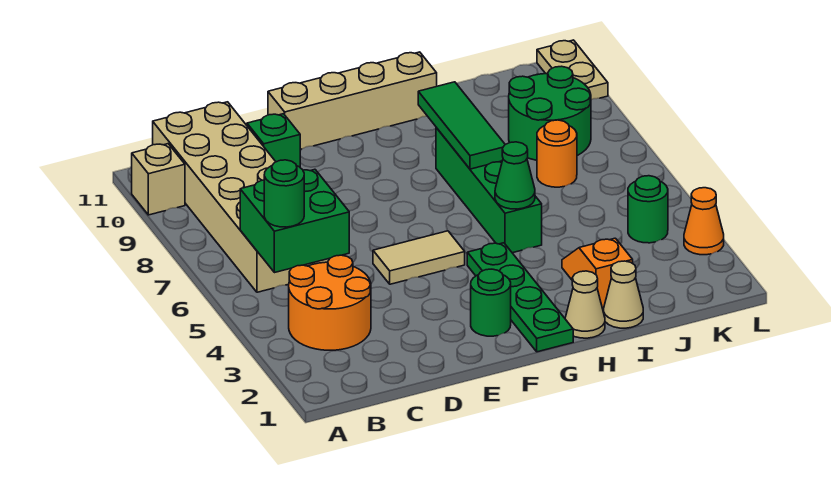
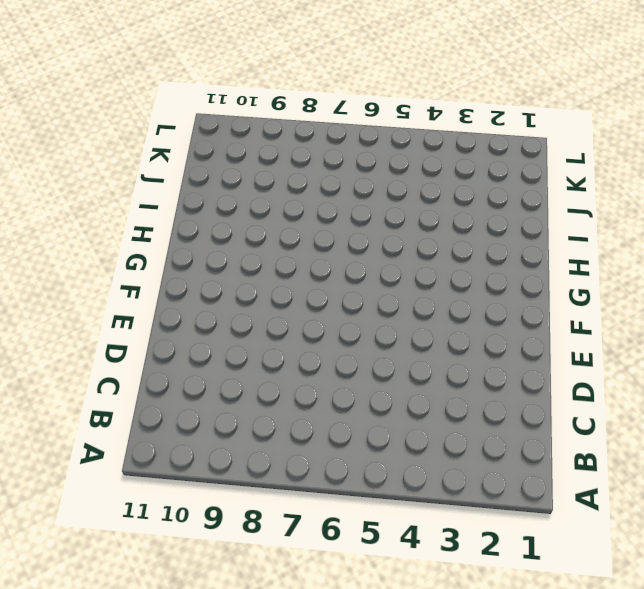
none -> tan brick A10 level 1
none -> orange round brick B3:C4 level 1
none -> tan brick B6:C11 level 1

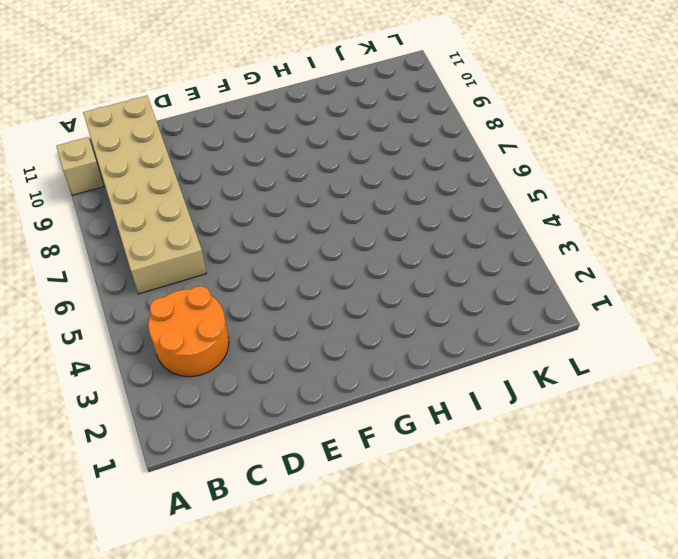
none -> green brick D10 level 1
none -> tan tile E5:F5 level 1
none -> tan brick E11:H11 level 1

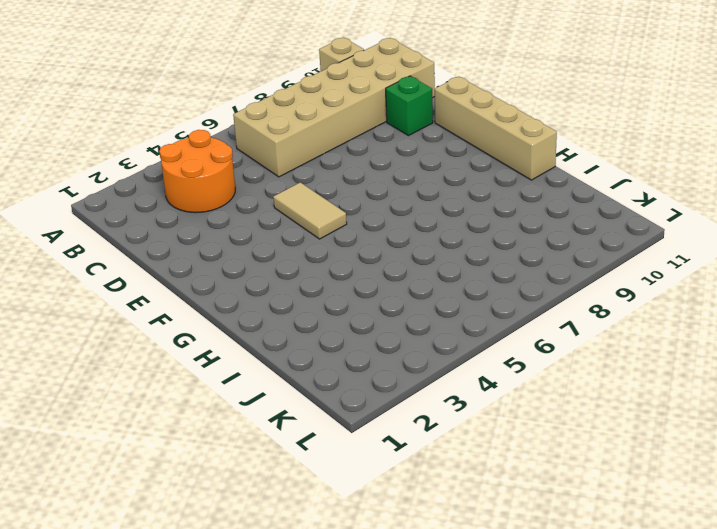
none -> green round brick F2 level 1
none -> green plate G1:G4 level 1
none -> tan cone H1 level 1

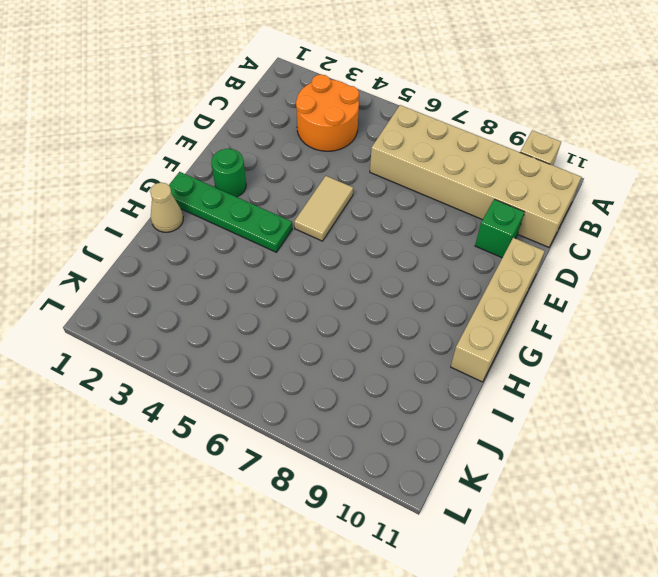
none -> green brick H5:H8 level 1
none -> tan cone I1 level 1
none -> orange slope I2:I3 level 1 top 2

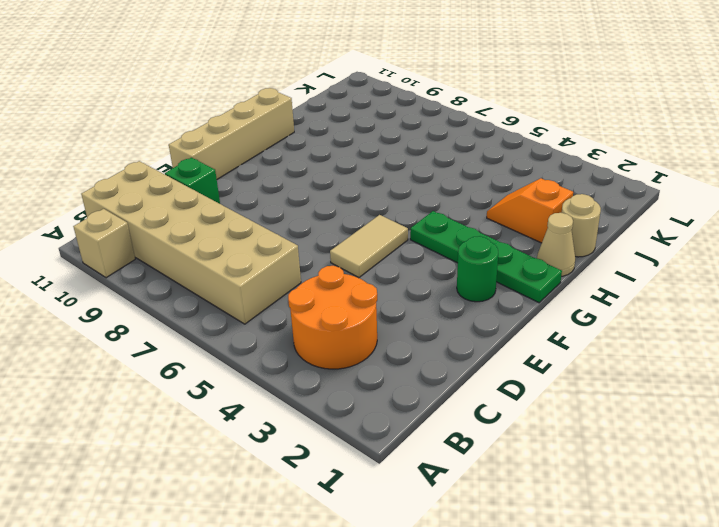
tan round brick I1 level 1 -> tan cone I1 level 1
none -> green brick H5:H8 level 1
none -> orange round brick J7 level 1
none -> green round brick J8:K9 level 1

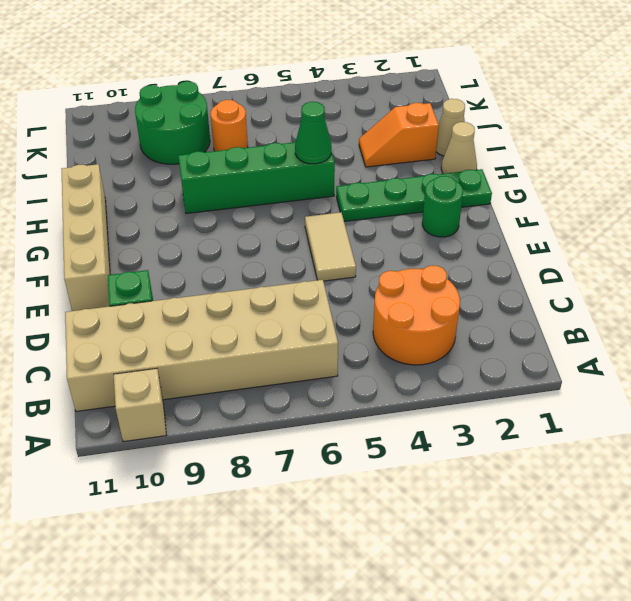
none -> green round brick K4 level 1
none -> orange cone L3 level 1
none -> tan plate L10:L11 level 1

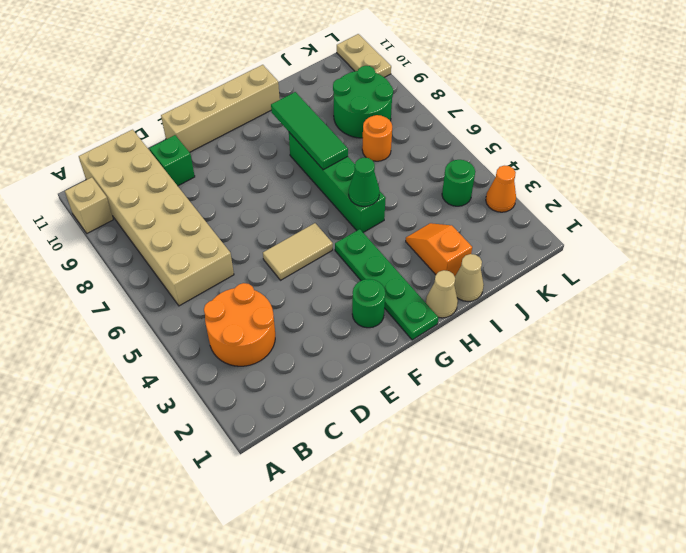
none -> green brick B5:C6 level 2
none -> green round brick B5 level 3

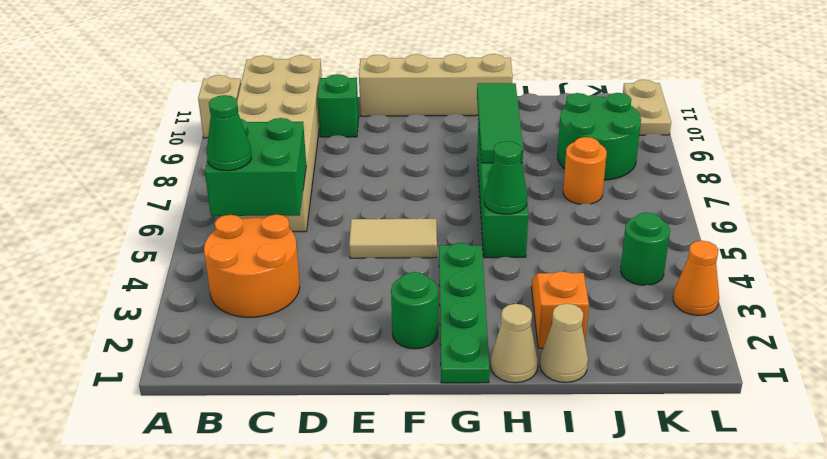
green cone B5 level 3 -> green round brick B5 level 3

